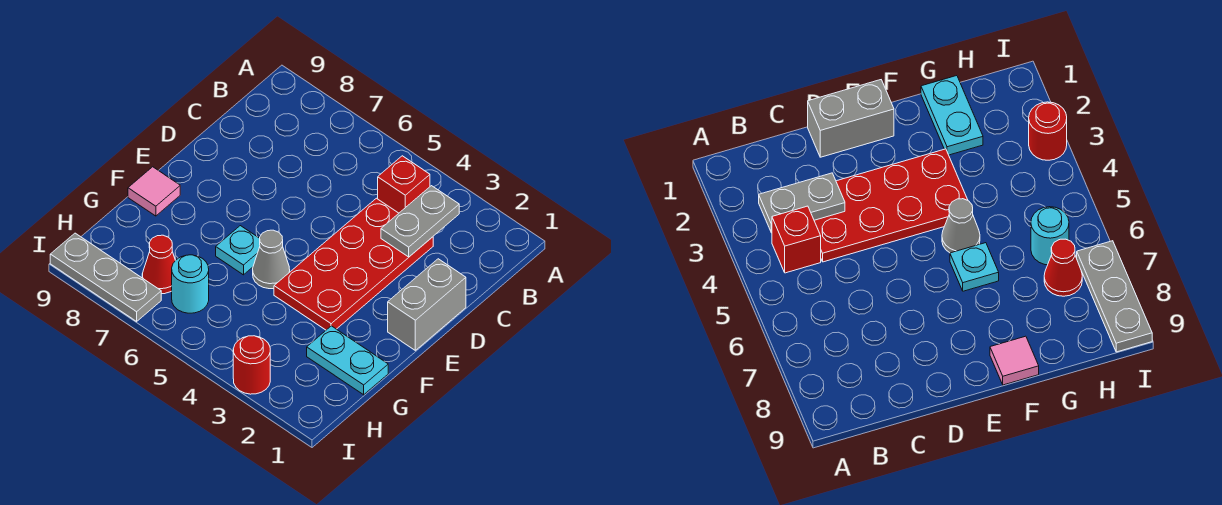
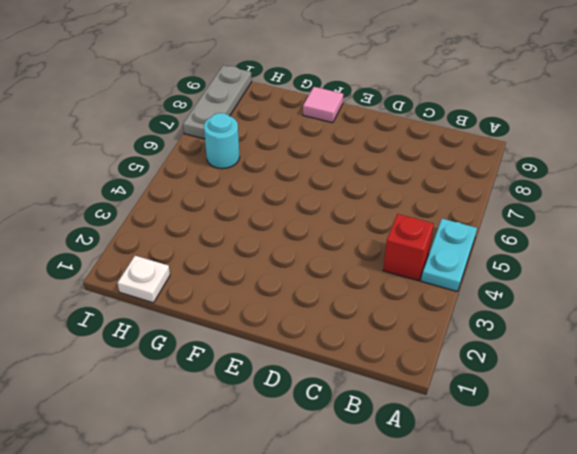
cyan plate A4:A5 level 1 -> cyan plate G1:G2 level 1
white plate H1 level 1 -> none
none -> red plate C3:F4 level 1
none -> grey brick D1:E1 level 1
none -> grey cone F5 level 1

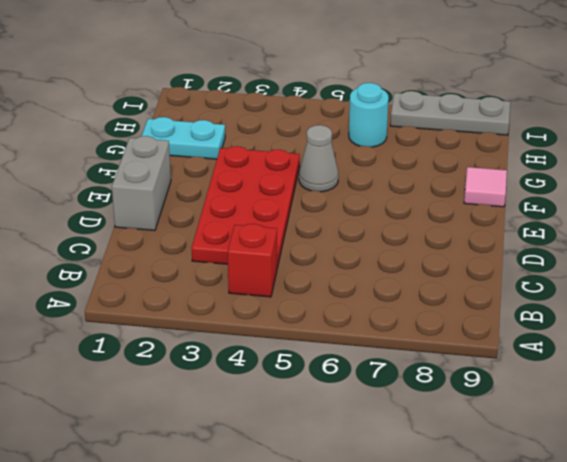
none -> cyan plate F6 level 1
none -> red cone H7 level 1
none -> red round brick I3 level 1

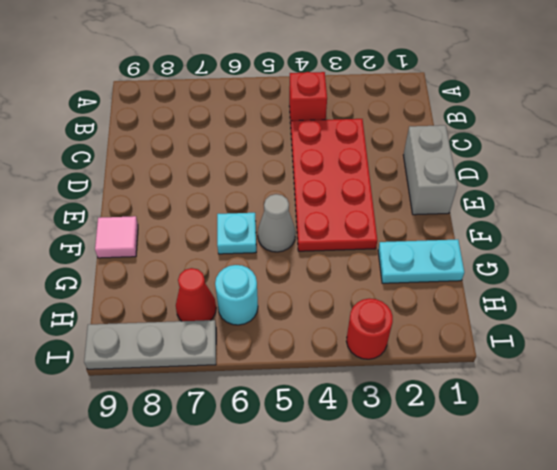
none -> grey plate B3:C3 level 2

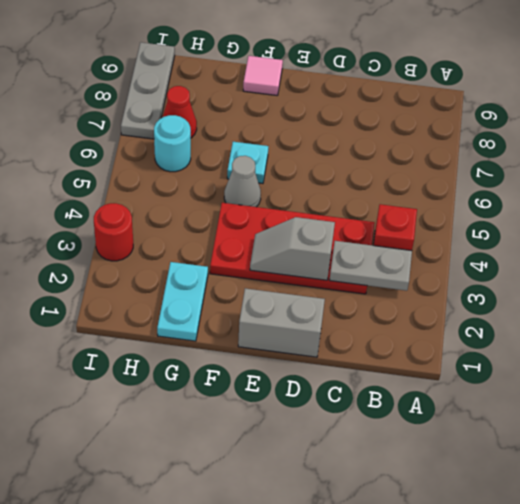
grey slope D3:E3 level 2 top D -> none

